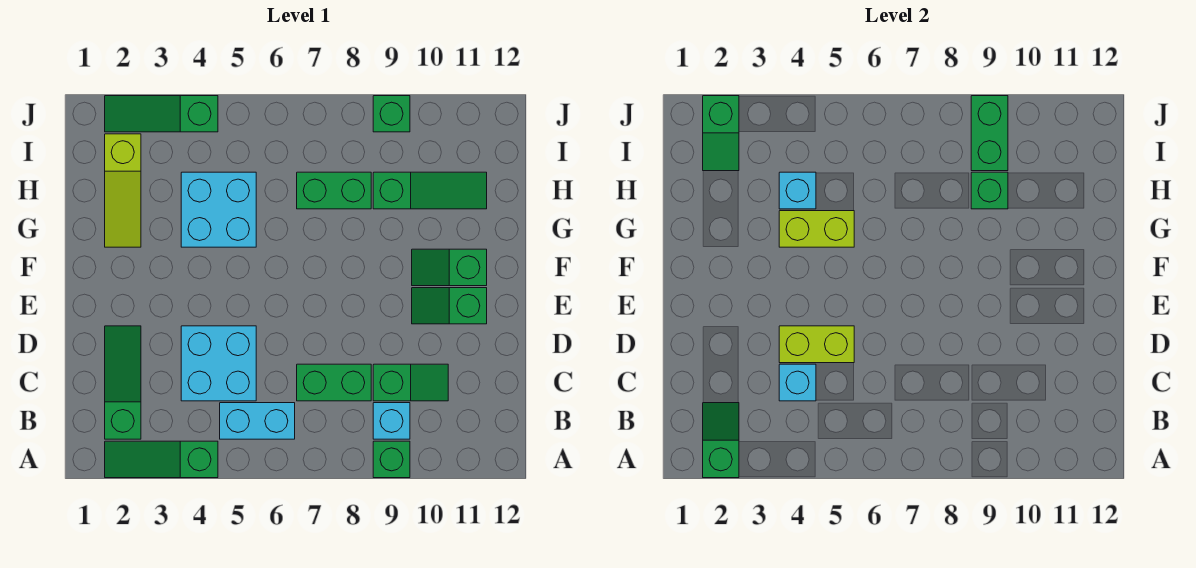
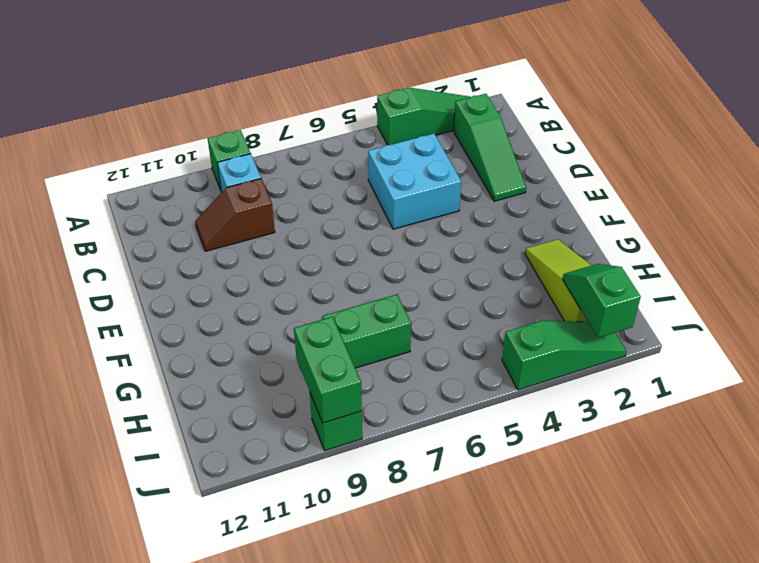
brown slope C9:C10 level 1 top 9 -> green slope C9:C10 level 1 top 9
none -> cyan brick B5:B6 level 1
none -> green brick C7:C8 level 1
none -> green slope E10:E11 level 1 top 11

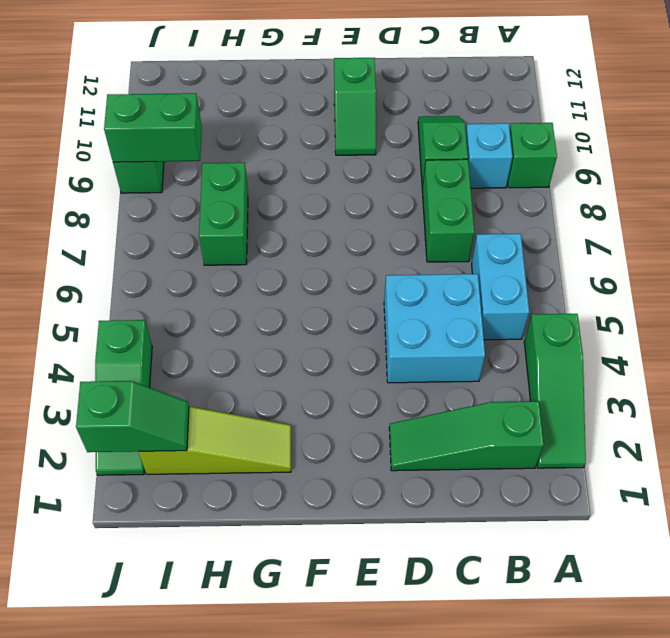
none -> green slope F10:F11 level 1 top 11
none -> cyan brick G4:H5 level 1
none -> green slope H9:H11 level 1 top 9

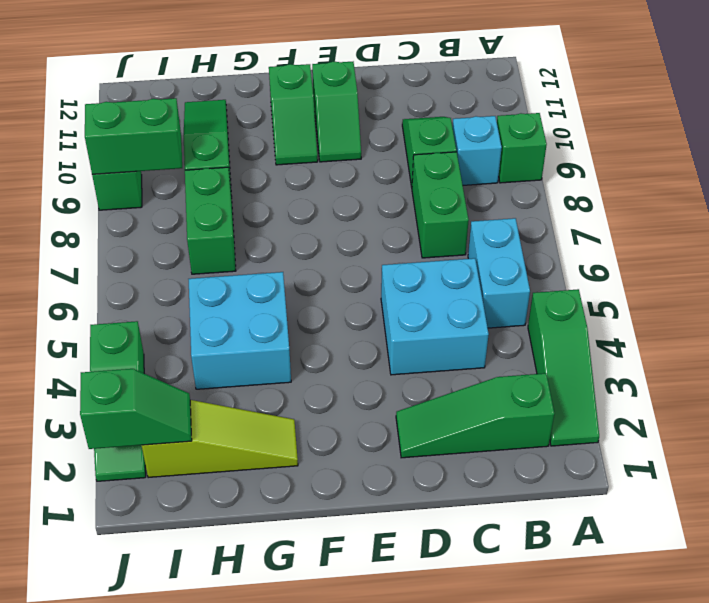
none -> green slope A2:B2 level 2 top A
none -> cyan brick C4 level 2
none -> lime brick D4:D5 level 2

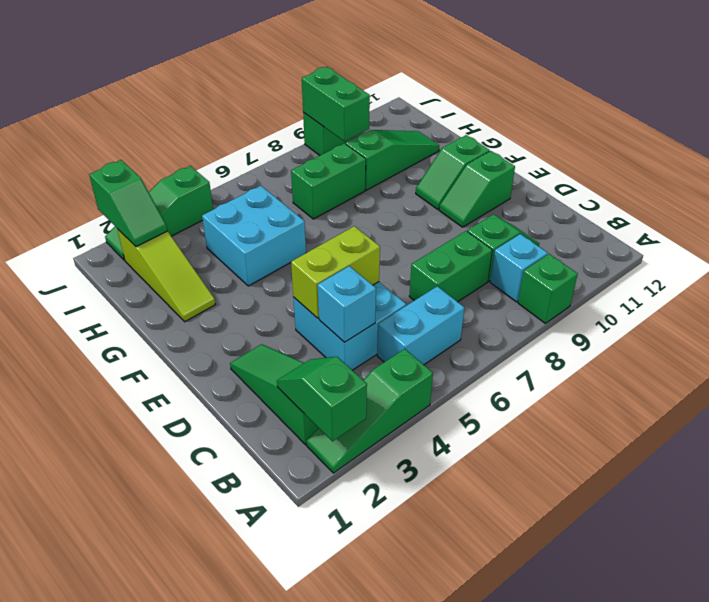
none -> lime brick G4:G5 level 2
none -> cyan brick H4 level 2
none -> green brick H9 level 2

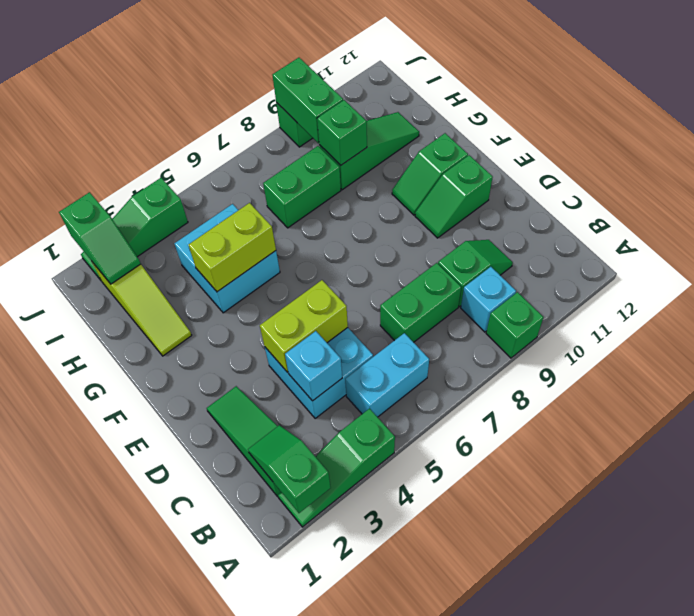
none -> cyan brick H4 level 2

